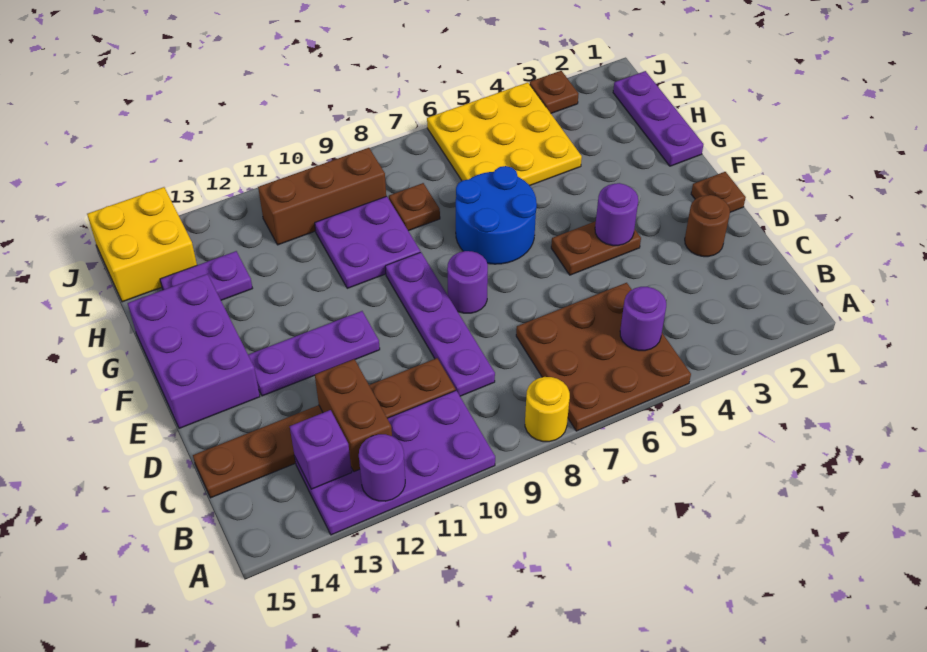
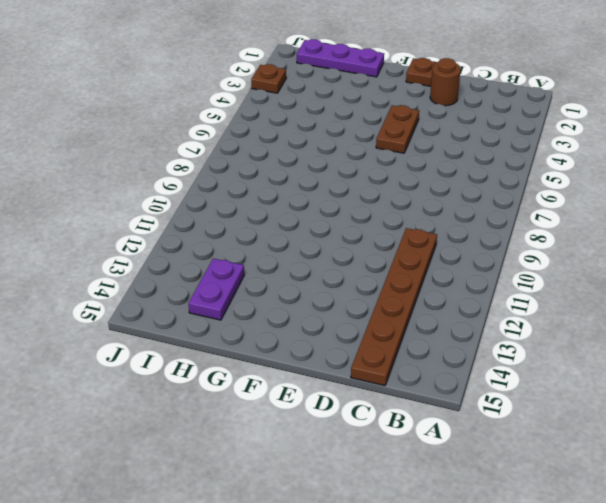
none -> brown plate A5:C7 level 1
none -> yellow round brick A8 level 1
none -> purple plate A10:B13 level 1

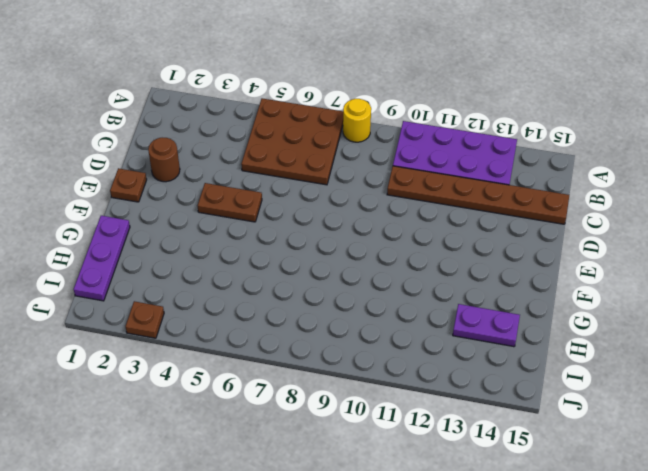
none -> purple plate C9:F9 level 1
none -> purple round brick E8 level 1
none -> purple plate E11:E13 level 1

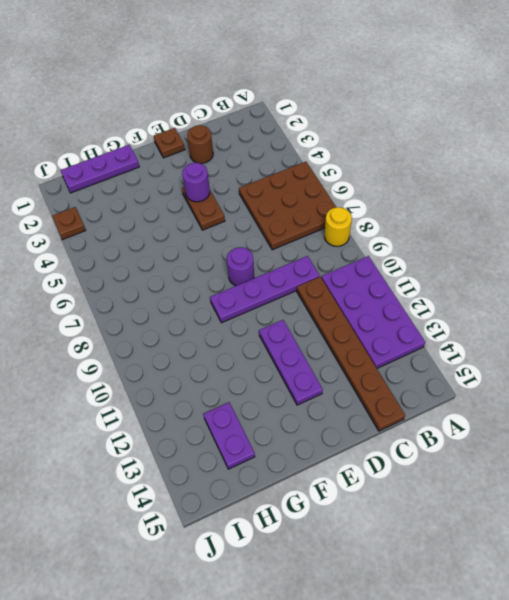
none -> purple brick E14:G15 level 1
none -> blue round brick F6:G7 level 1
none -> purple plate G9:H10 level 1

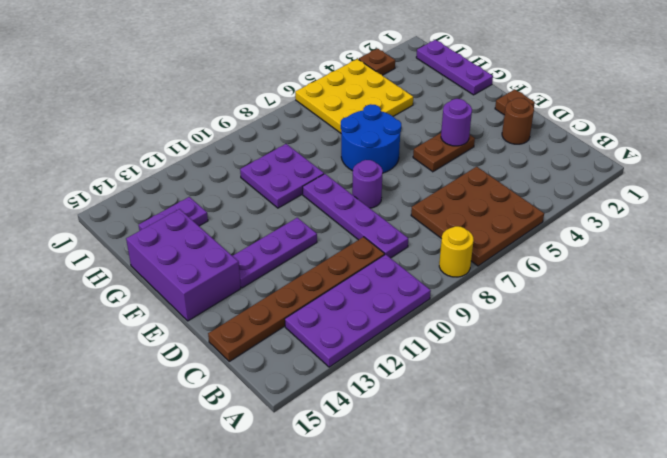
none -> brown plate H8 level 1
none -> brown brick I9:I11 level 1
none -> yellow brick I14:J15 level 1

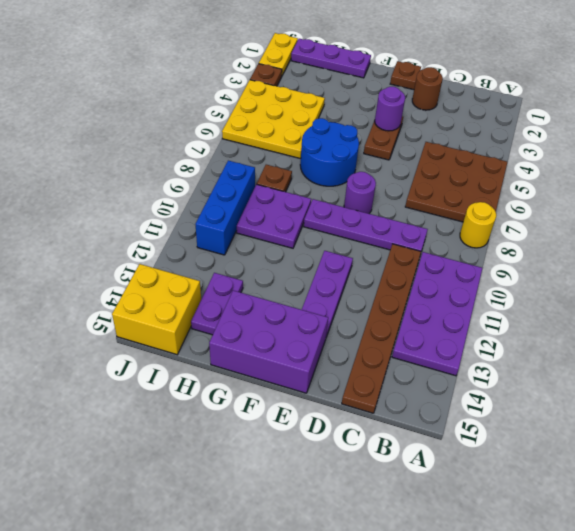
blue brick I9:I11 level 1 -> brown brick I9:I11 level 1
yellow plate J1:J2 level 1 -> none
none -> purple round brick A12 level 2
none -> purple round brick B5 level 2
none -> brown brick B12:C12 level 2

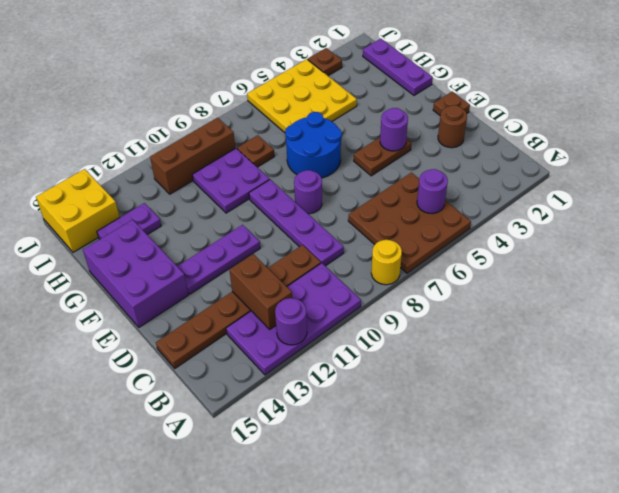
none -> purple brick B13 level 2

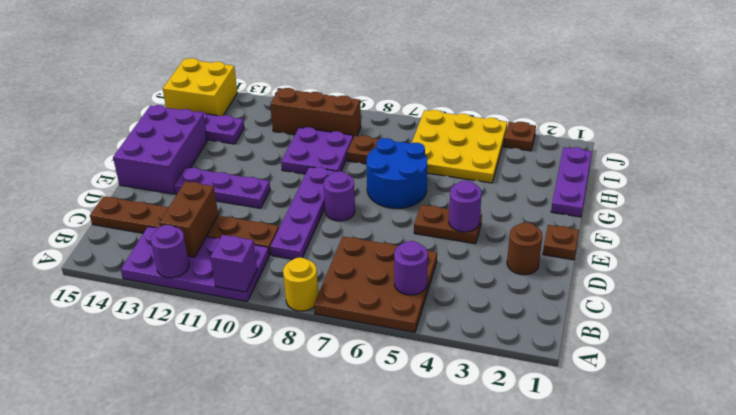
purple brick A10 level 2 -> purple brick B13 level 2

